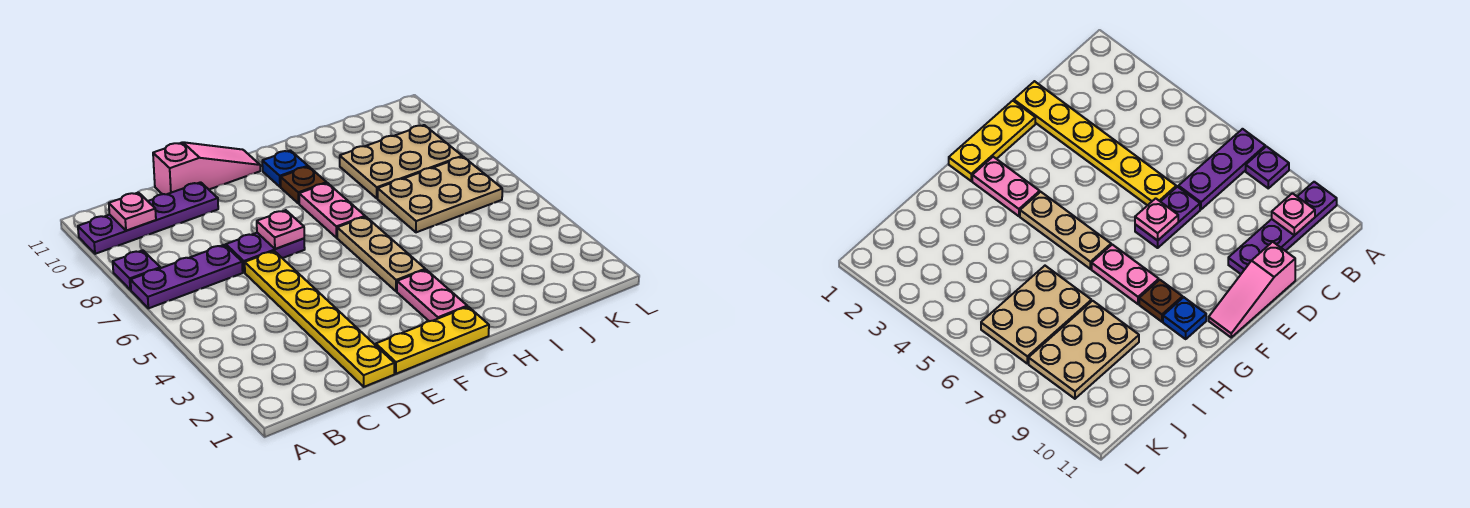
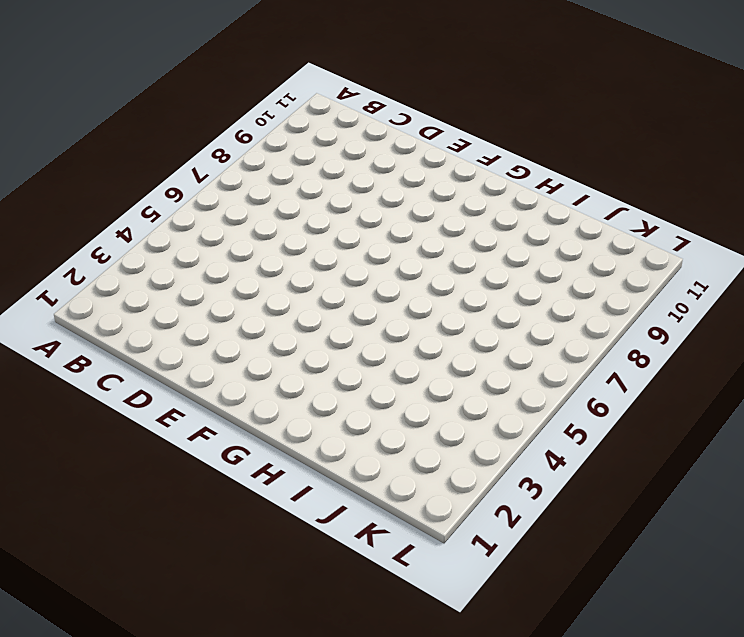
none -> purple plate A7:C7 level 1
none -> purple plate A8 level 1
none -> purple plate A10:D10 level 1

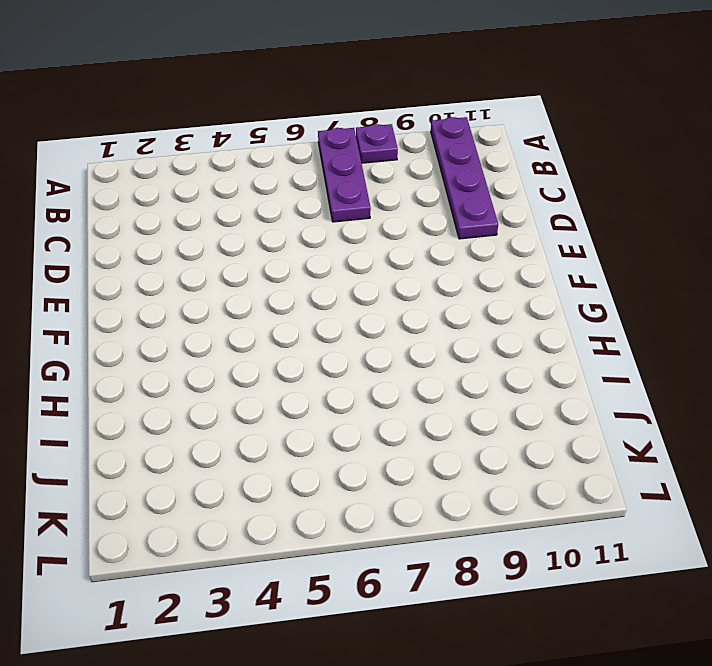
none -> yellow plate D1:D6 level 1
none -> purple plate D7:E7 level 1
none -> pink slope D11:F11 level 1 top D

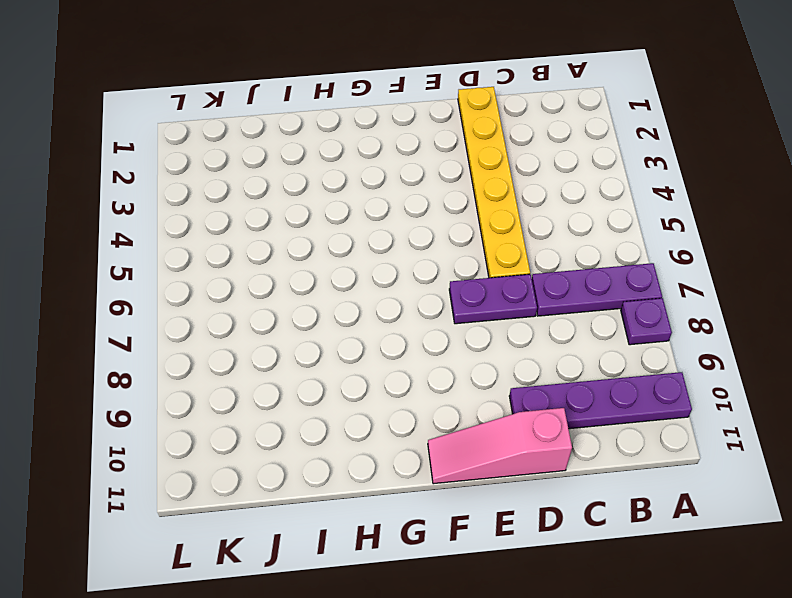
none -> yellow plate E1:G1 level 1
none -> pink plate G2:G3 level 1
none -> tan plate G4:G6 level 1

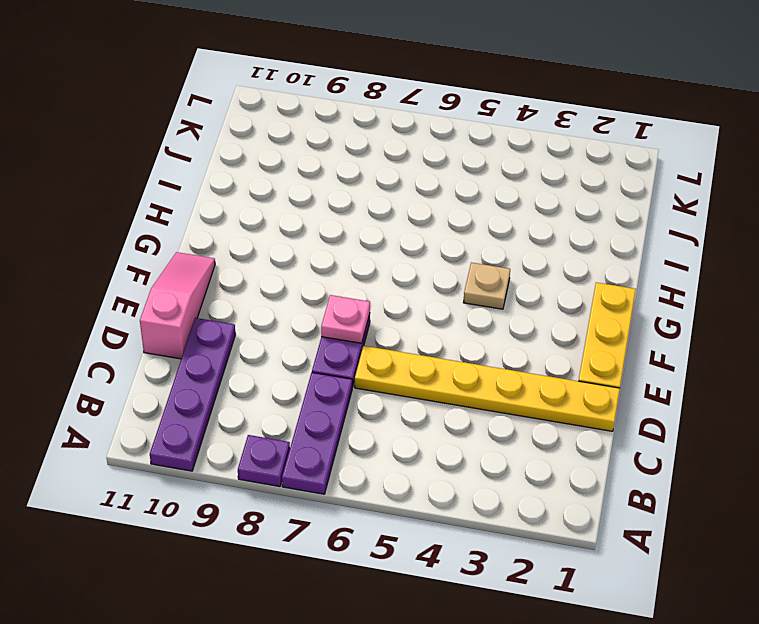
tan plate G4 level 1 -> tan plate G4:G6 level 1
none -> pink plate G2:G3 level 1
none -> pink plate G7:G8 level 1
none -> brown plate G9 level 1

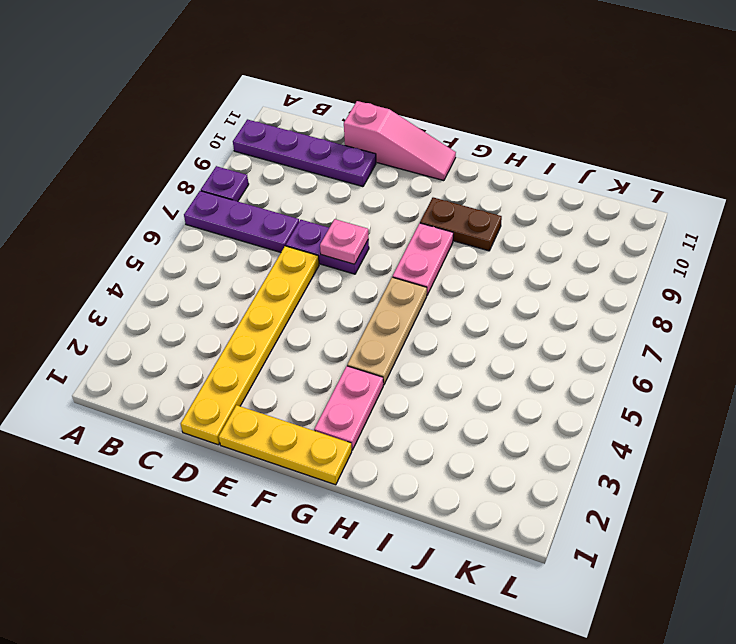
brown plate G9:H9 level 1 -> brown plate G9 level 1
none -> blue plate G10 level 1
none -> tan plate I6:K7 level 1
none -> tan plate I8:K9 level 1

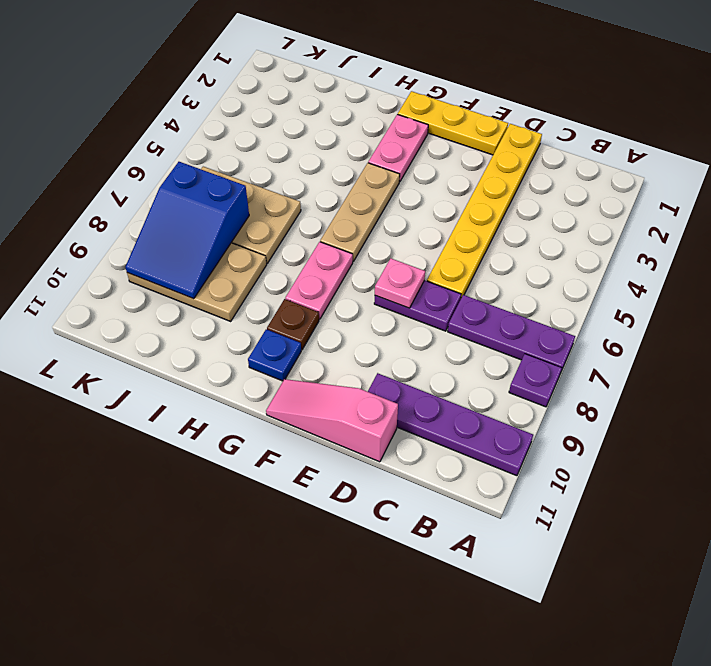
blue slope J7:K9 level 2 top 7 -> none
none -> pink plate B10 level 2

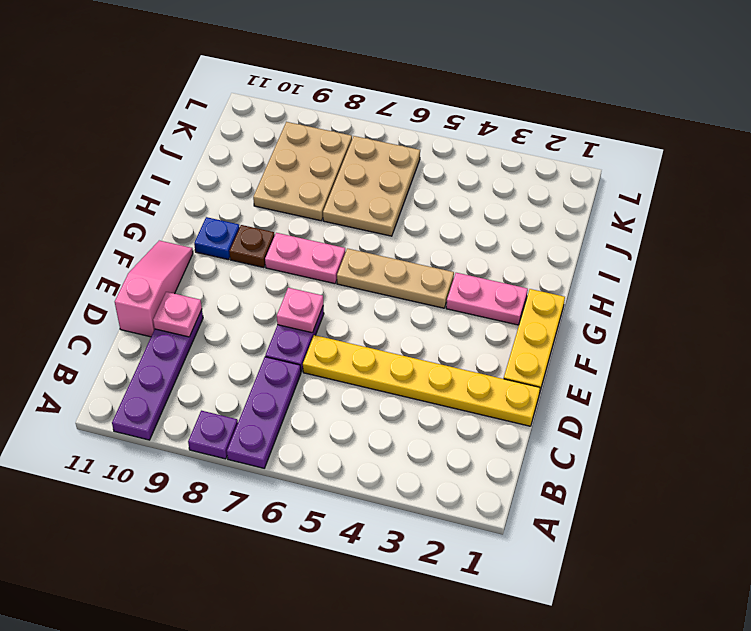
pink plate D10 level 2 -> pink plate B10 level 2

